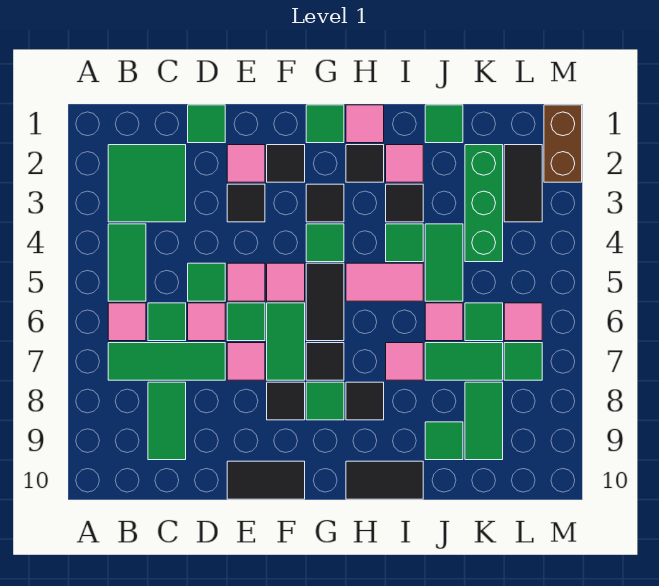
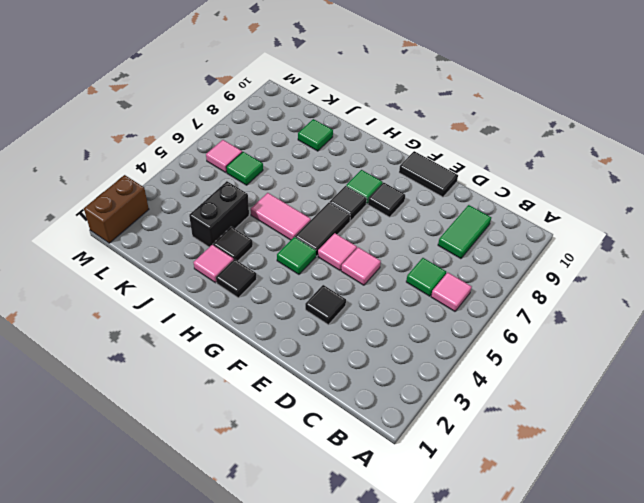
black brick J3:J4 level 1 -> green tile J4:J5 level 1
none -> green tile B2:C3 level 1
none -> green tile B4:B5 level 1
none -> green tile B7:D7 level 1
none -> green tile D1 level 1

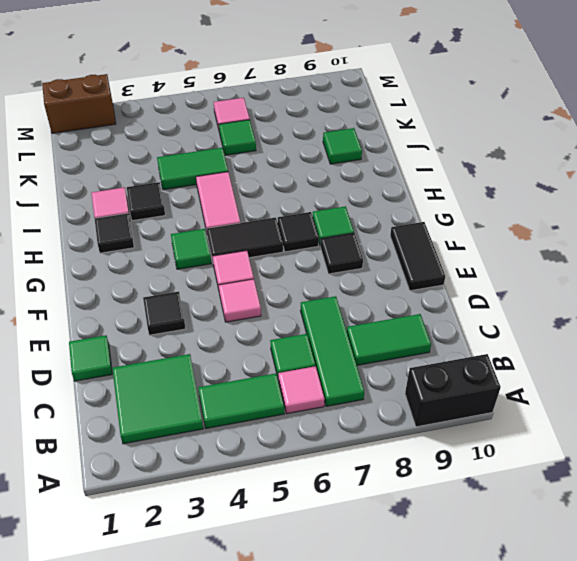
black brick A9:A10 level 1 -> none
none -> green tile D5 level 1
none -> pink tile D6 level 1
none -> pink tile E2 level 1
none -> green tile E6 level 1

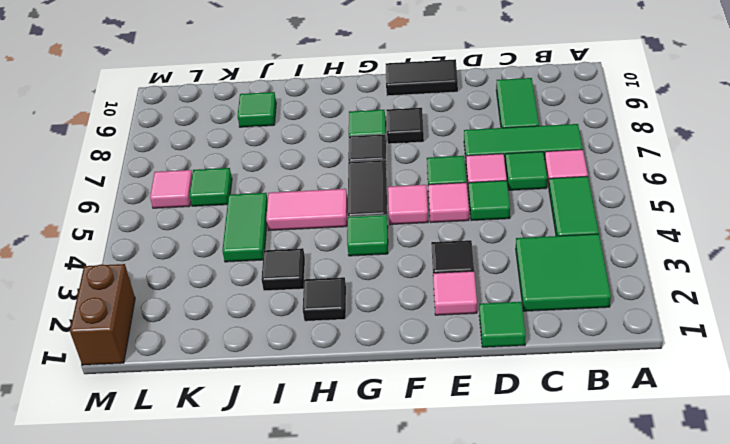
none -> pink tile E7 level 1
none -> black tile F2 level 1
none -> green tile F6:F7 level 1
none -> green tile G1 level 1

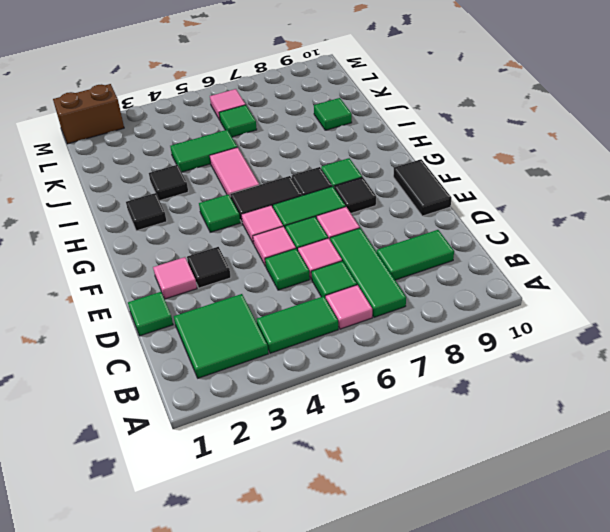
none -> black tile F2 level 1
none -> green tile G1 level 1
none -> black tile G3 level 1
none -> pink tile H1 level 1

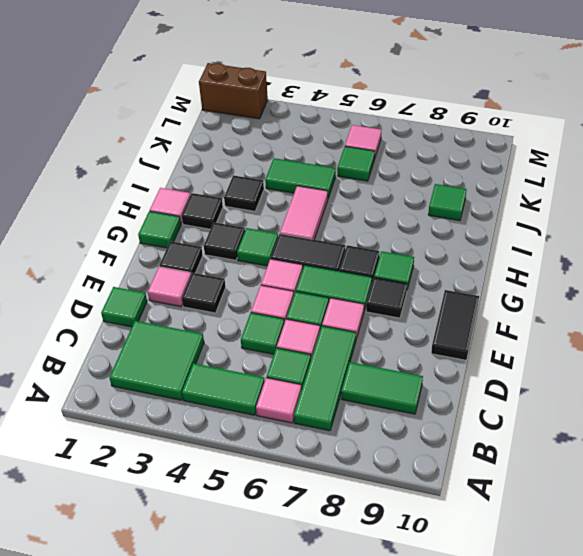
none -> black tile H8 level 1
none -> black tile H10:I10 level 1
none -> pink tile I2 level 1
none -> green tile I4 level 1

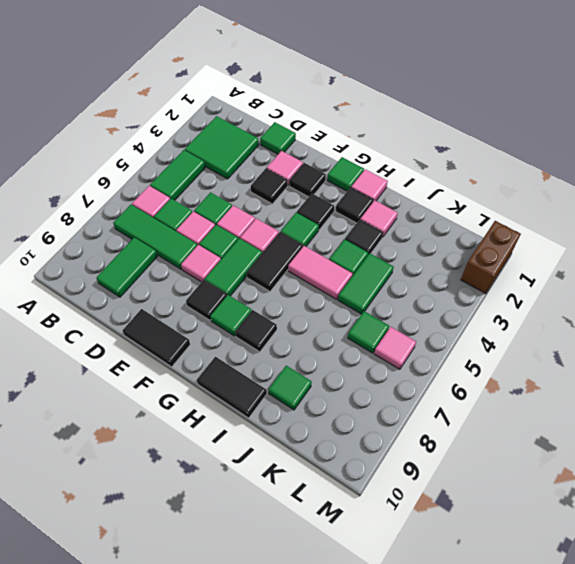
none -> black tile G7 level 1
none -> pink tile I7 level 1
none -> green tile J1 level 1
none -> pink tile J6 level 1

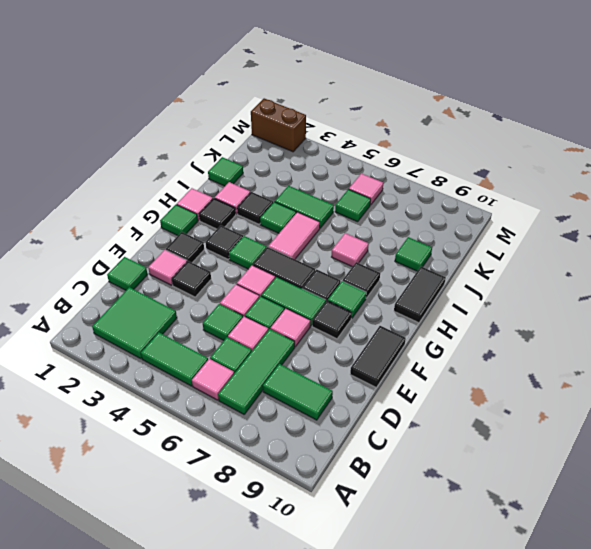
none -> pink tile J6 level 1
none -> green tile J7:K7 level 1
none -> green brick K2:K4 level 1
none -> green tile K8:K9 level 1

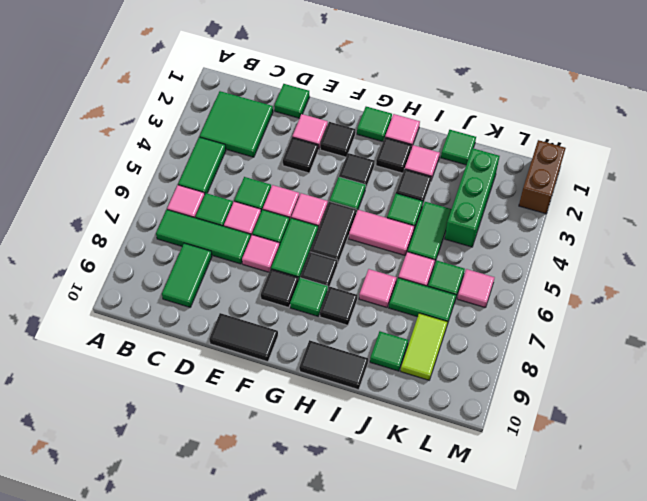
lime tile K8:K9 level 1 -> green tile K8:K9 level 1
none -> black tile L2:L3 level 1
none -> green tile L7 level 1

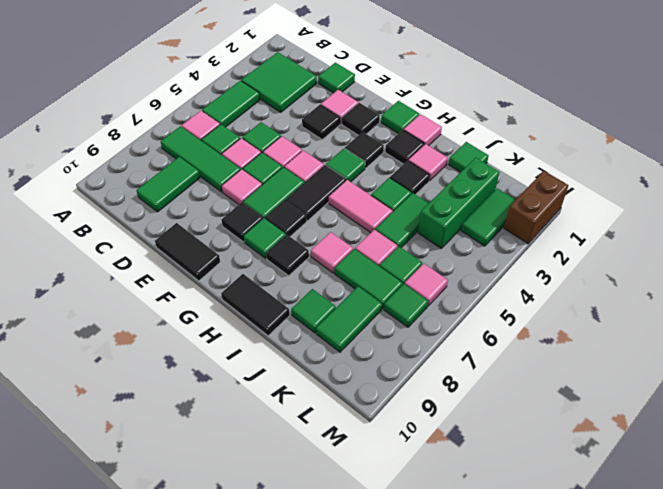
green tile L2:L3 level 1 -> black tile L2:L3 level 1

